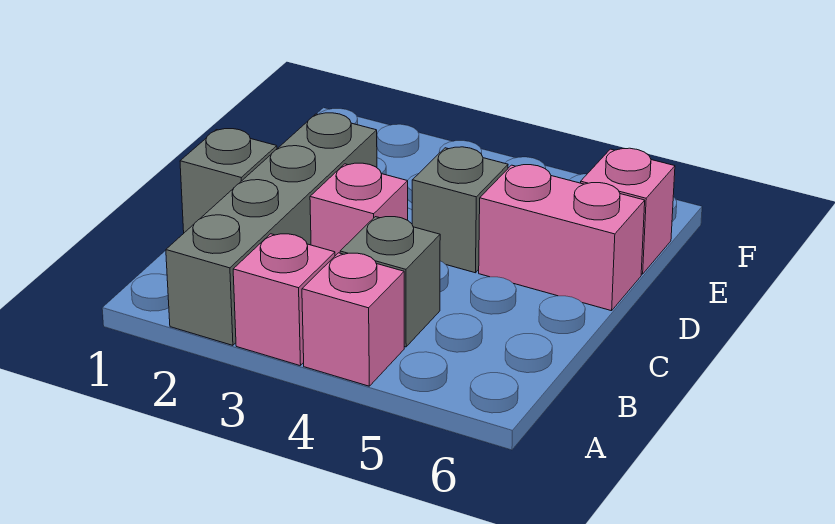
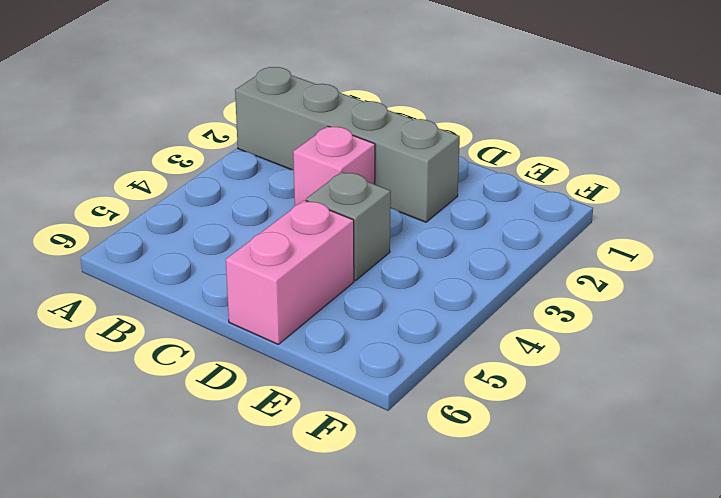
none -> pink brick A3 level 1
none -> pink brick A4 level 1

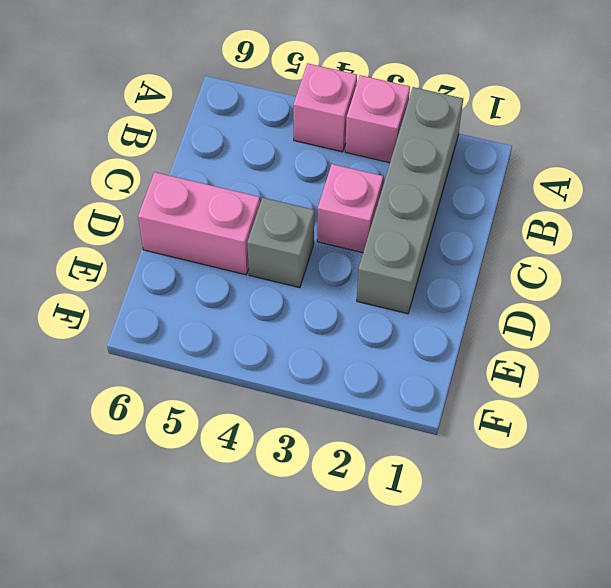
none -> grey brick B4 level 1
none -> grey brick C1 level 1

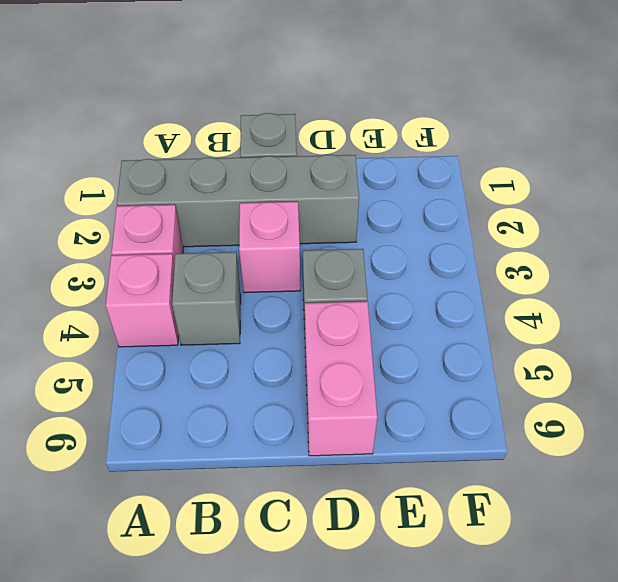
none -> pink brick E6 level 1

